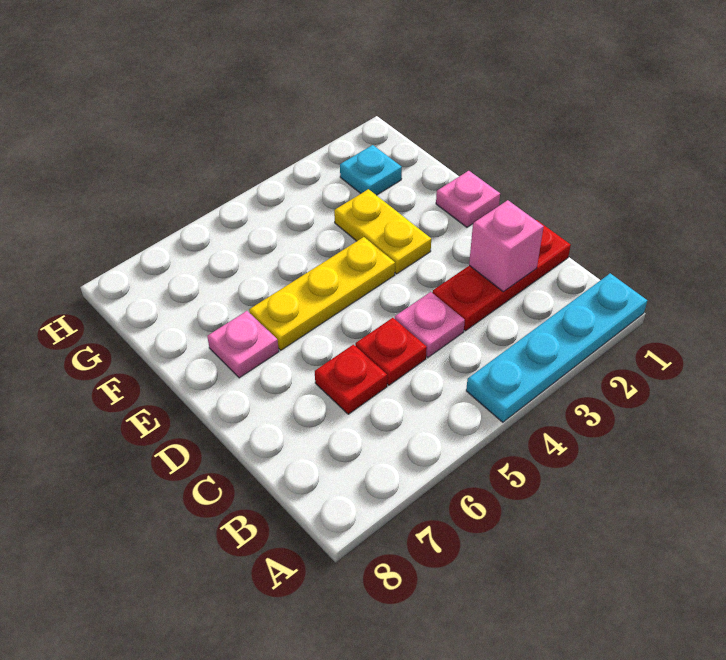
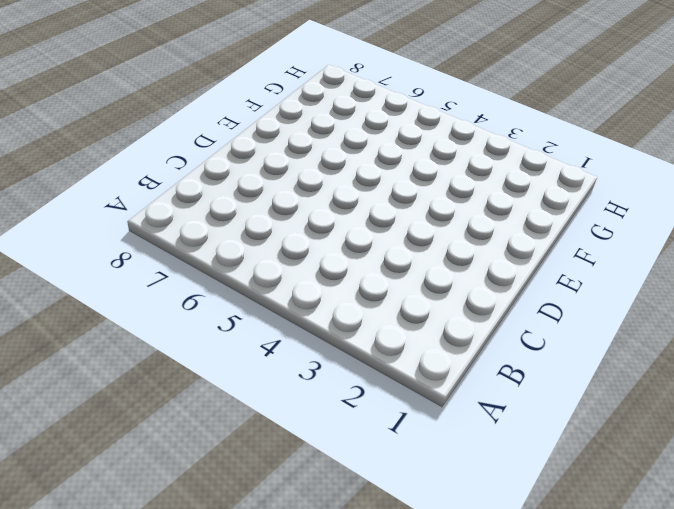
none -> cyan plate A1:A4 level 1
none -> red plate C1:C3 level 1

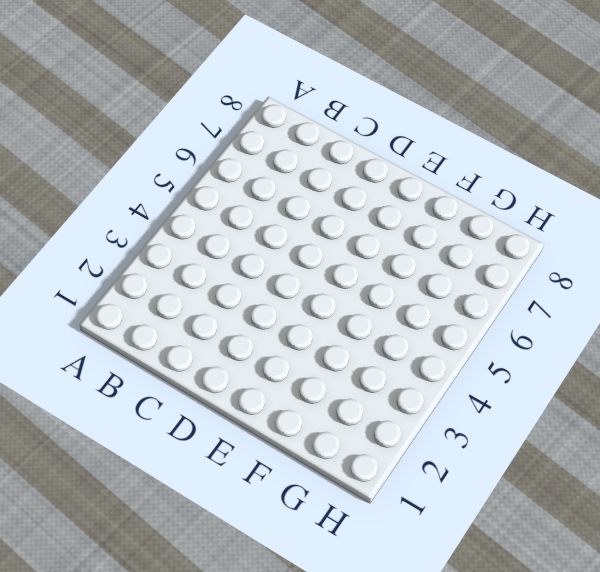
none -> cyan plate A1:A4 level 1
none -> red plate C1:C3 level 1

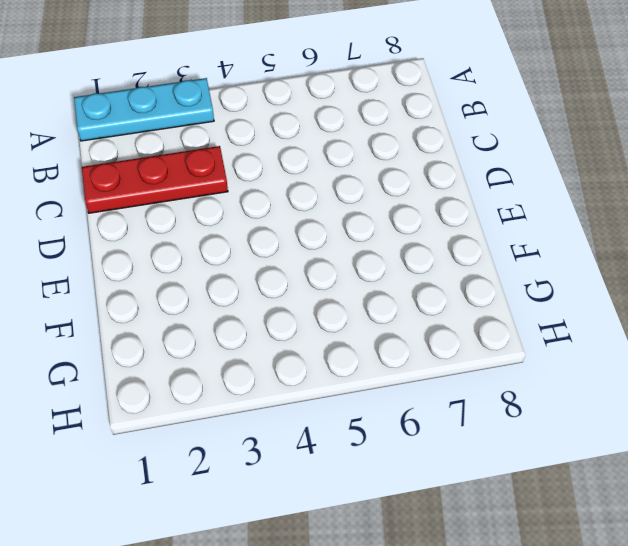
cyan plate A1:A3 level 1 -> cyan plate A1:A4 level 1
none -> pink plate C4 level 1
none -> red plate C5 level 1

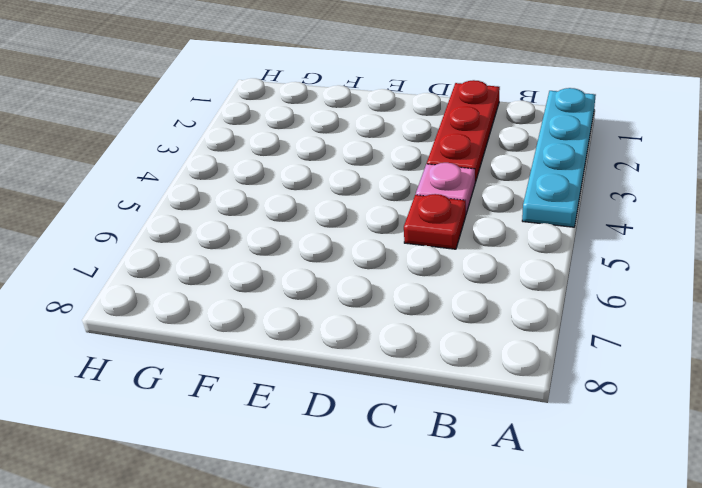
none -> red plate C6 level 1
none -> pink plate E1 level 1

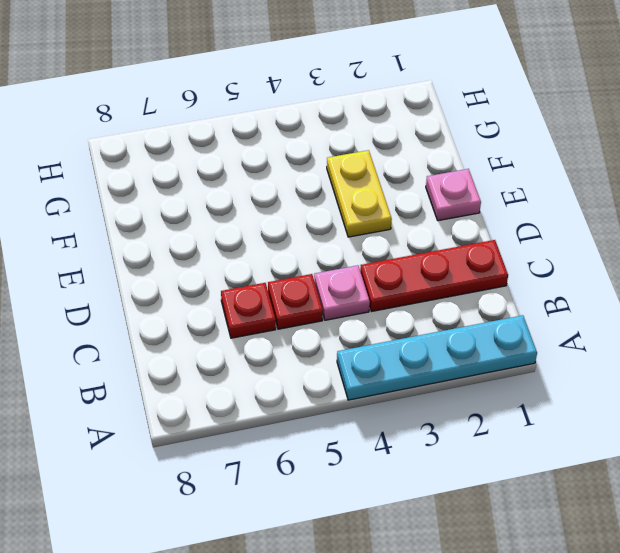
none -> yellow plate E4:E6 level 1
none -> pink plate E7 level 1

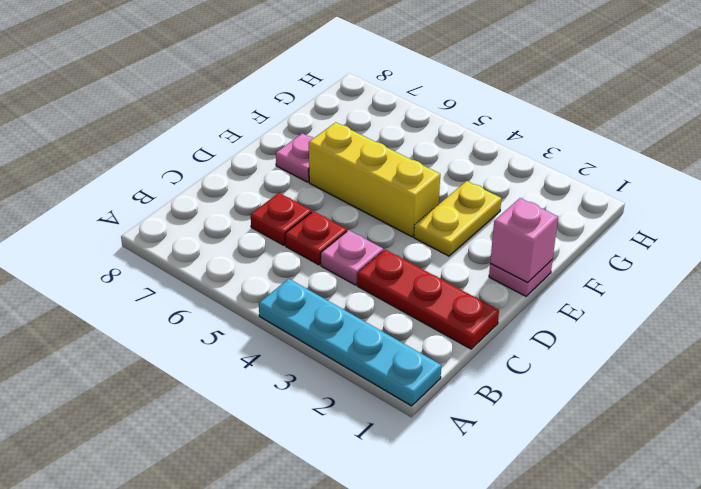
pink brick E1 level 2 -> pink brick C2 level 2
yellow brick E4:E6 level 1 -> yellow plate E4:E6 level 1
none -> cyan plate G2 level 1

